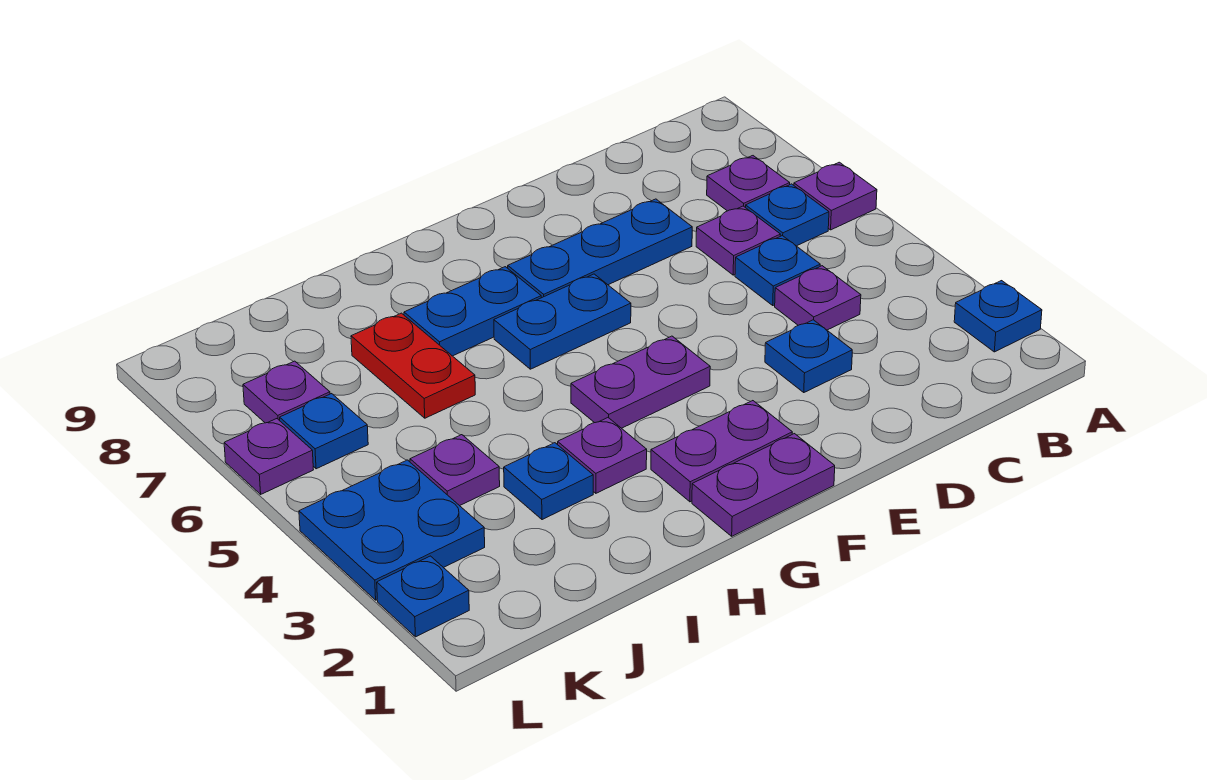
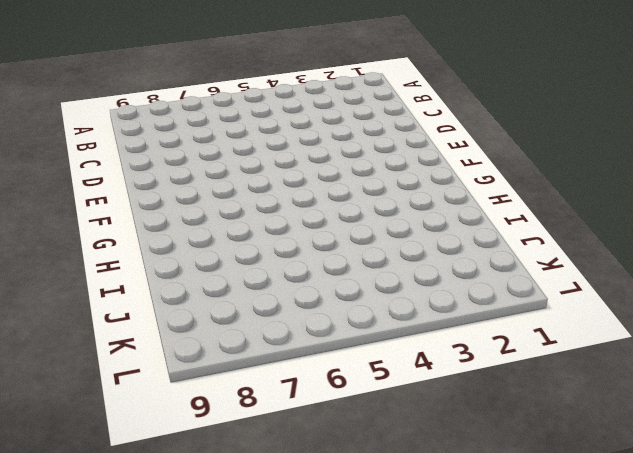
none -> blue plate A2 level 1
none -> purple plate A6 level 1
none -> blue plate B6 level 1

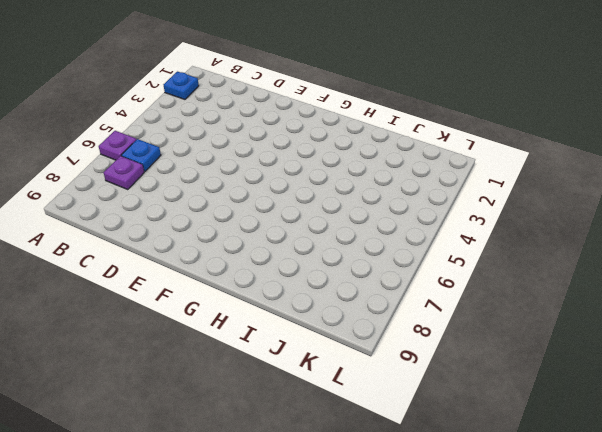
none -> purple plate C4 level 1
none -> blue plate C5 level 1
none -> purple plate C6 level 1

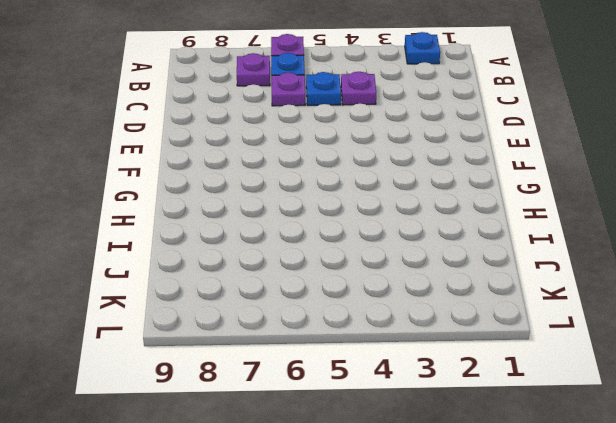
none -> blue plate D3 level 1
none -> blue plate D7:F7 level 1
none -> purple plate F1:G1 level 1

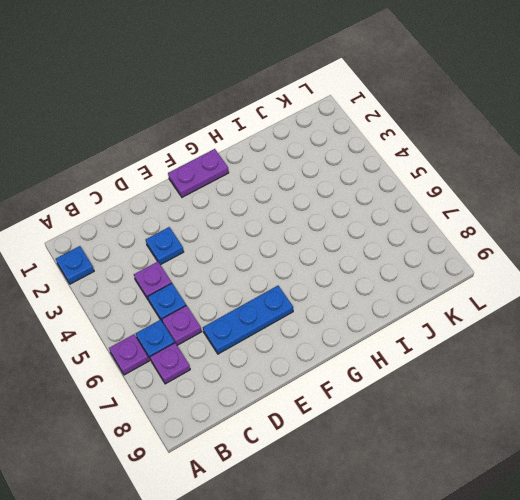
none -> purple plate F2:G2 level 1
none -> purple plate F4:G4 level 1
none -> blue plate F6:G6 level 1

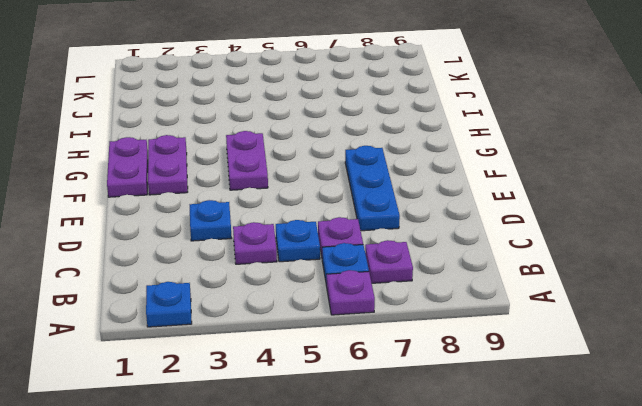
none -> blue plate F6:G6 level 1
none -> blue plate G7:H7 level 1
none -> purple plate H3 level 1

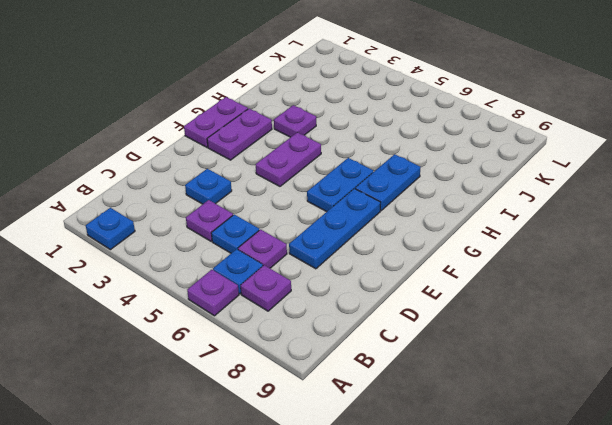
none -> blue plate I3 level 1
none -> red plate I6:I7 level 1
none -> purple plate J4 level 1

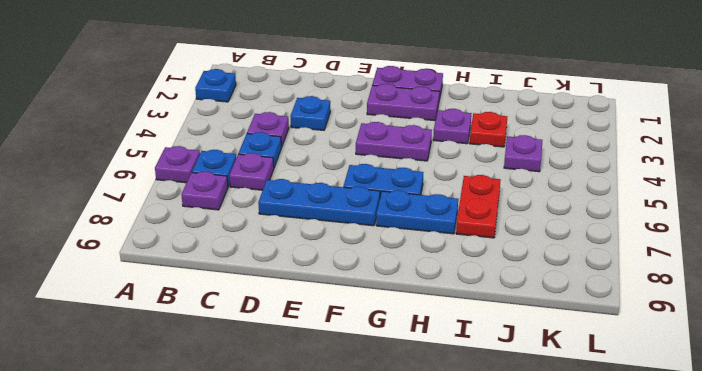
red plate I3 level 1 -> blue plate I3 level 1
none -> blue plate K3:L4 level 1
none -> blue plate K6 level 1
none -> purple plate K7 level 1

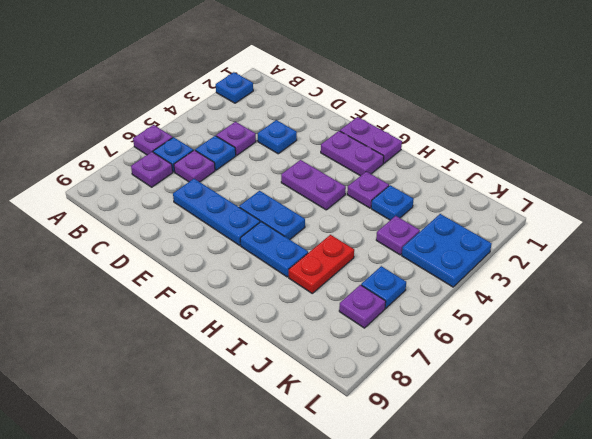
none -> blue plate L2 level 1
none -> purple plate L6 level 1

